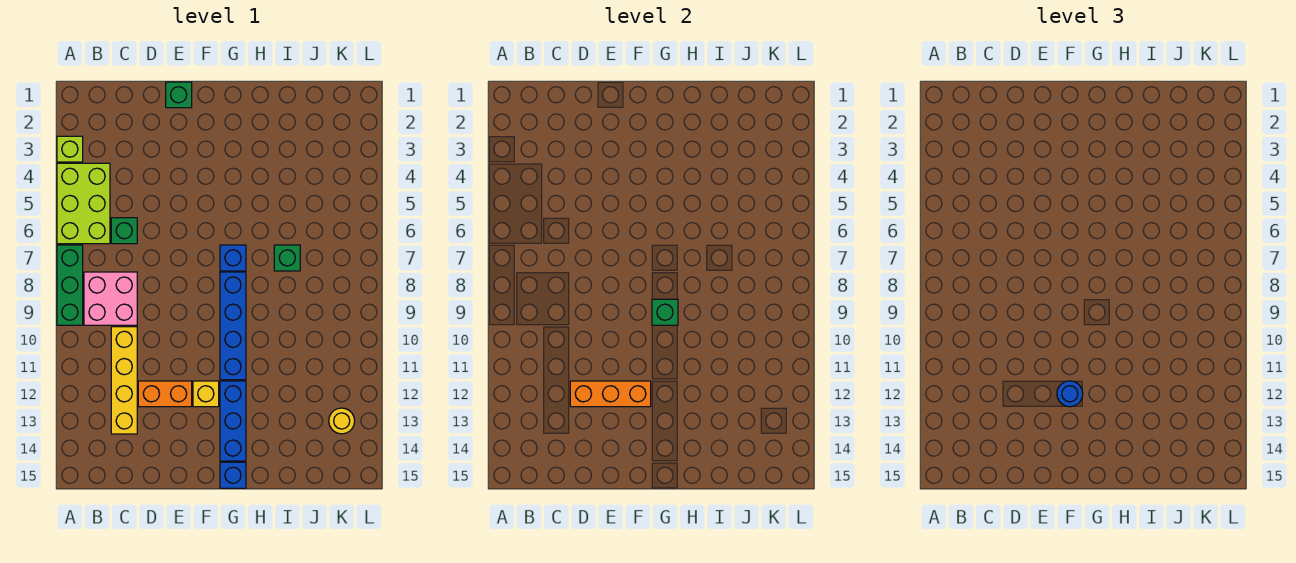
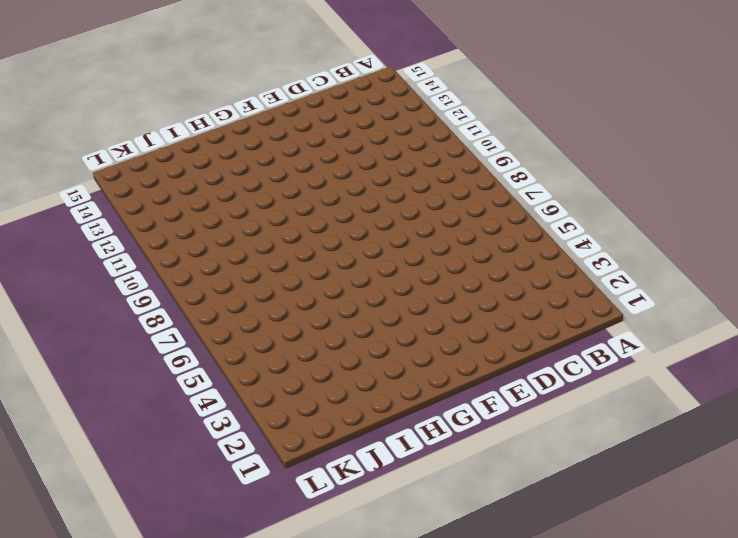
none -> lime brick A3 level 1
none -> lime brick A4:B6 level 1
none -> green brick A7:A9 level 1

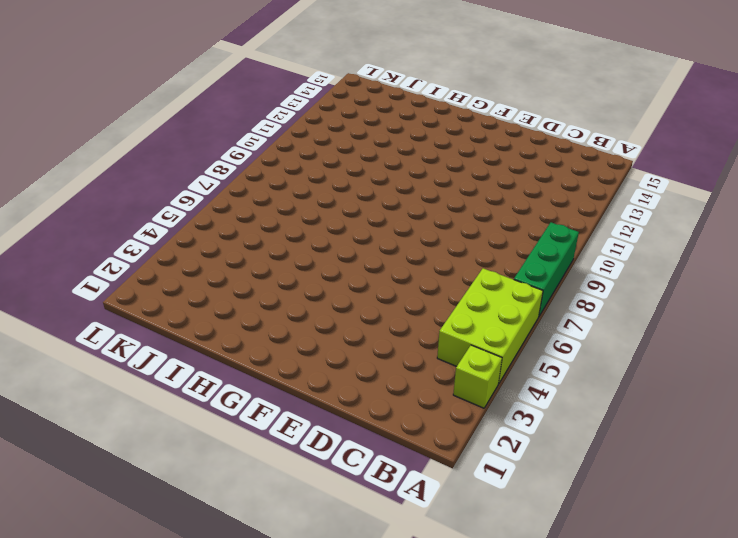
none -> pink brick B8:C9 level 1
none -> green brick C6 level 1
none -> yellow brick C10:C13 level 1

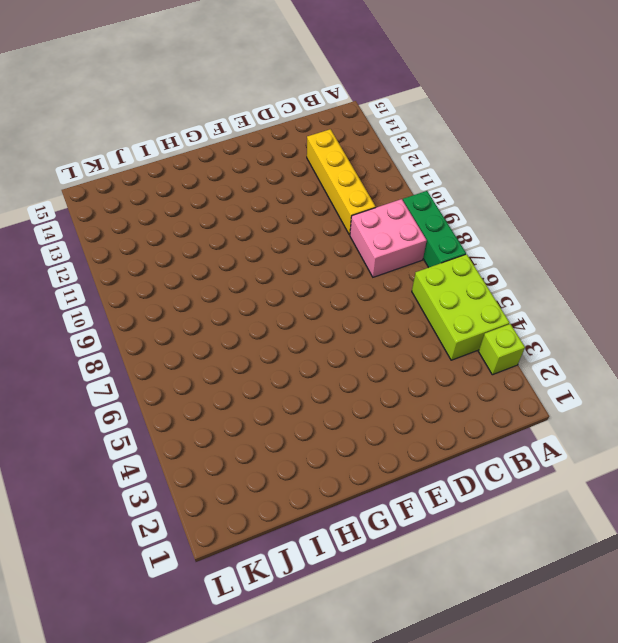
none -> green brick C6 level 1
none -> orange brick D12:E12 level 1
none -> green brick E1 level 1

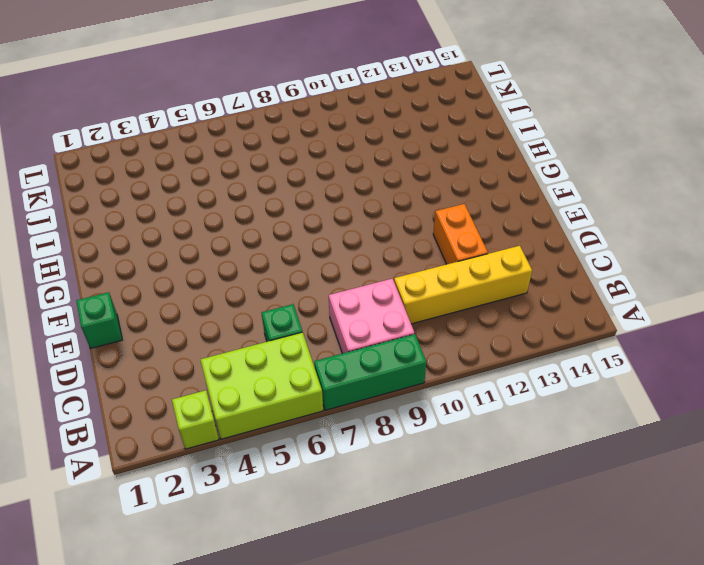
none -> yellow brick F12 level 1
none -> blue brick G7 level 1
none -> blue brick G8:G11 level 1

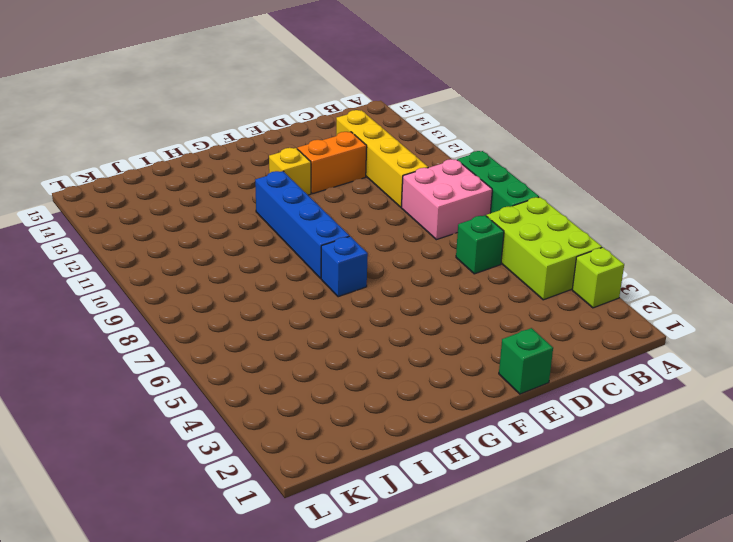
none -> blue brick G12:G14 level 1
none -> blue brick G15 level 1
none -> green brick I7 level 1

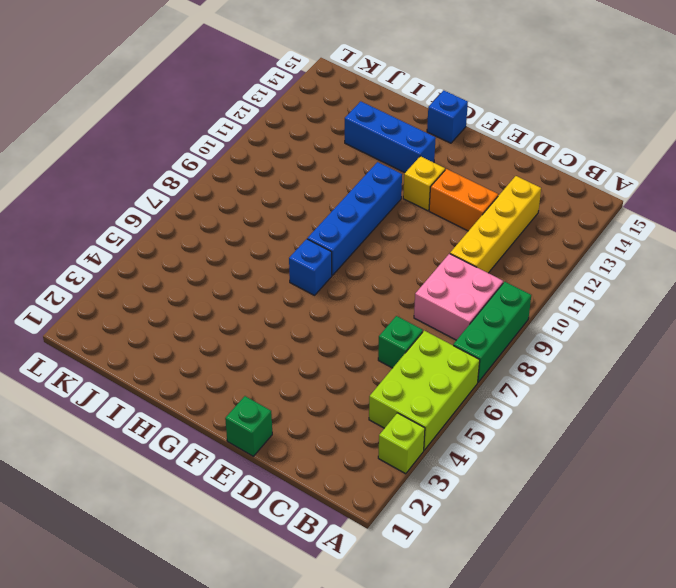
blue brick G13:I13 level 1 -> blue brick G12:G14 level 1
none -> green brick I7 level 1
none -> yellow round brick K13 level 1
none -> orange brick D12:F12 level 2

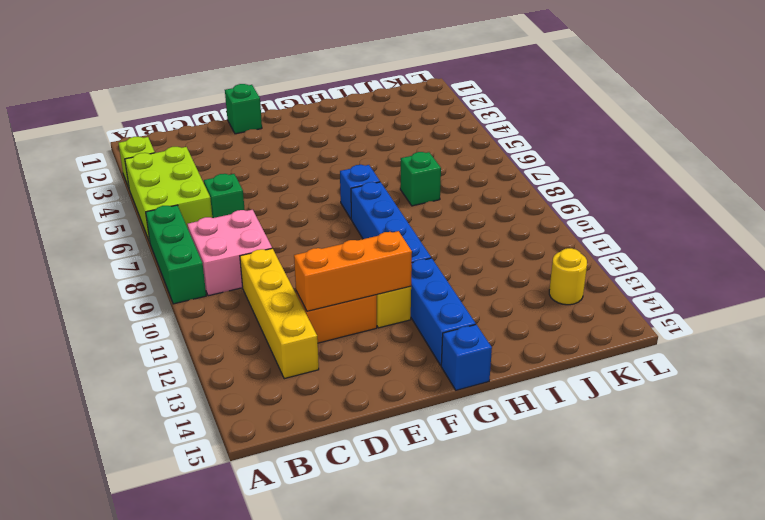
none -> green brick G9 level 2
none -> blue round brick F12 level 3

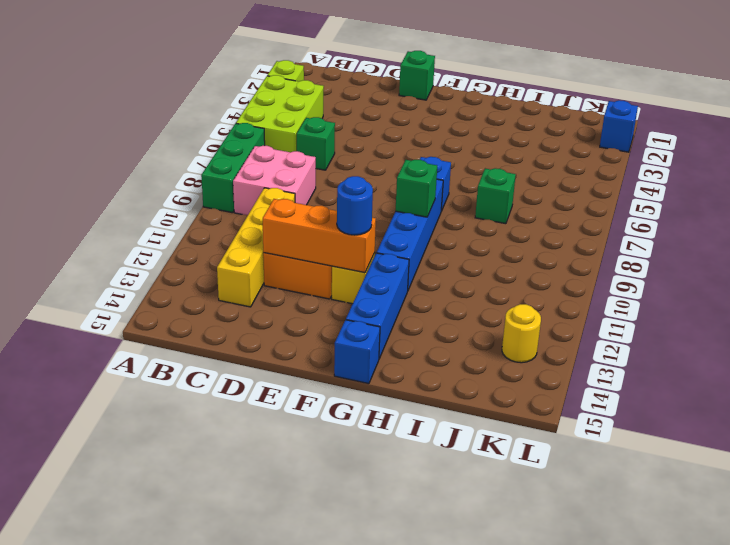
blue brick L2 level 1 -> none

